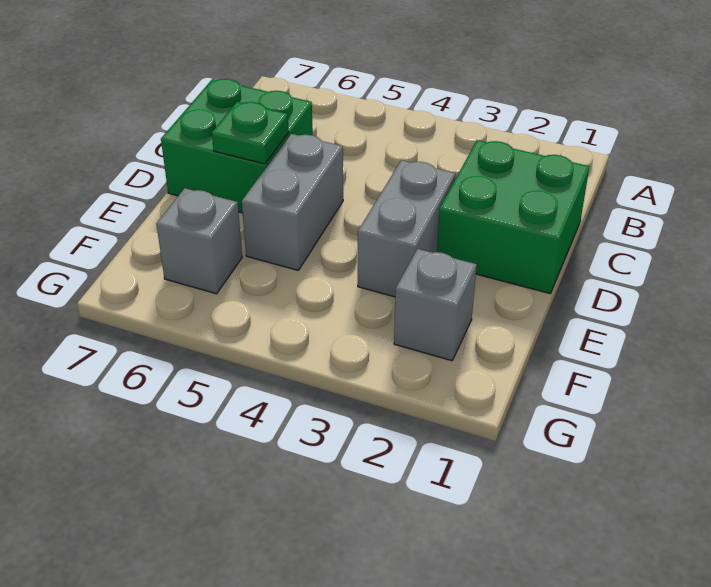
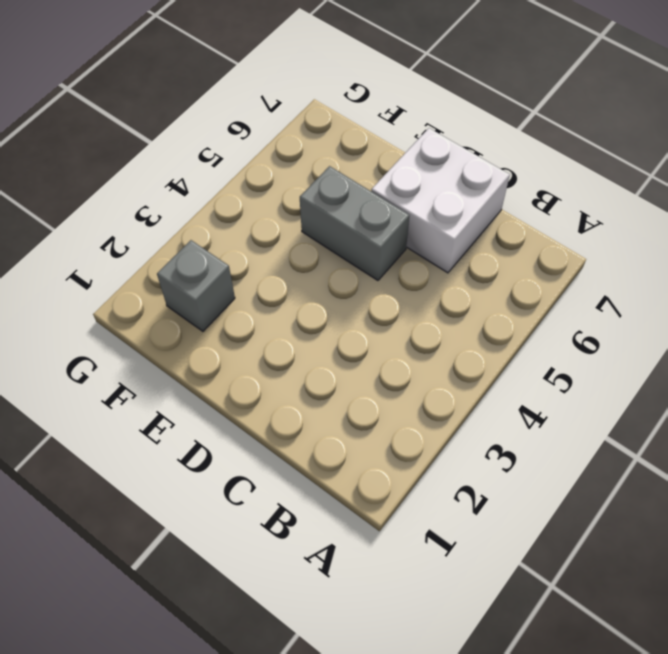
white brick C6:D7 level 1 -> green brick C6:D7 level 1
none -> green brick C1:D2 level 1
none -> grey brick D3:E3 level 1

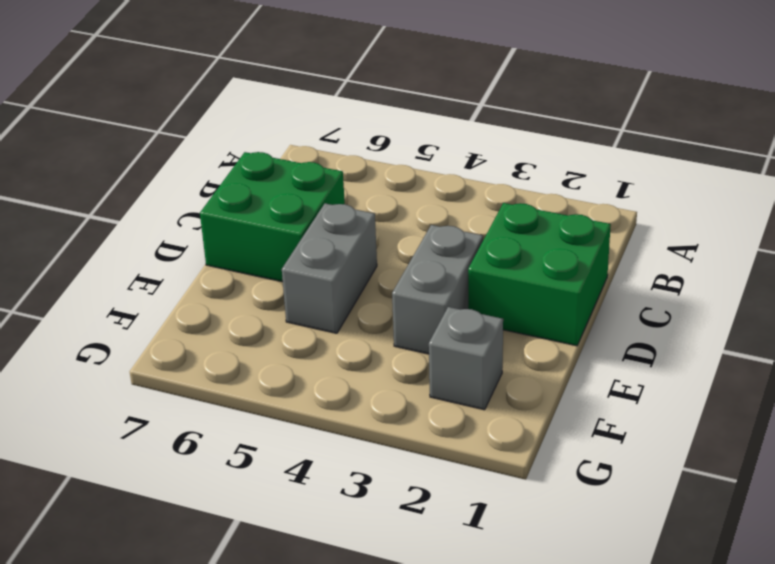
none -> grey brick F6 level 1
none -> green plate D6 level 2

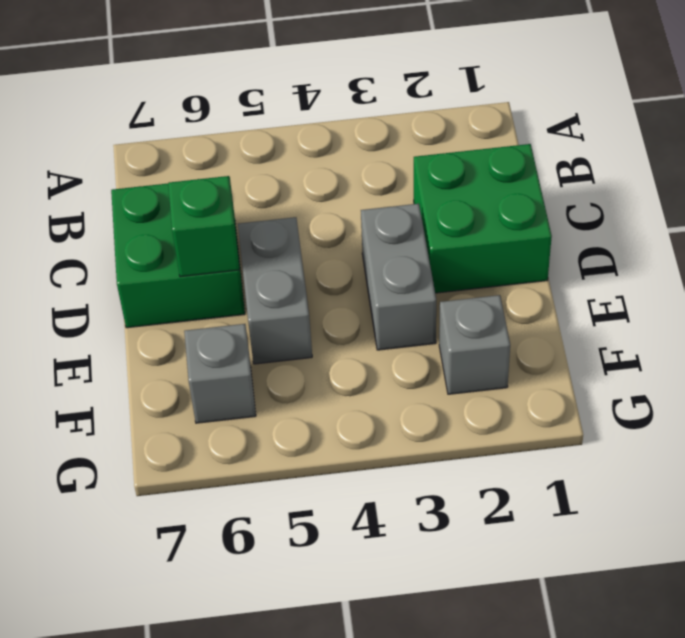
green brick D6 level 2 -> green plate D6 level 2

